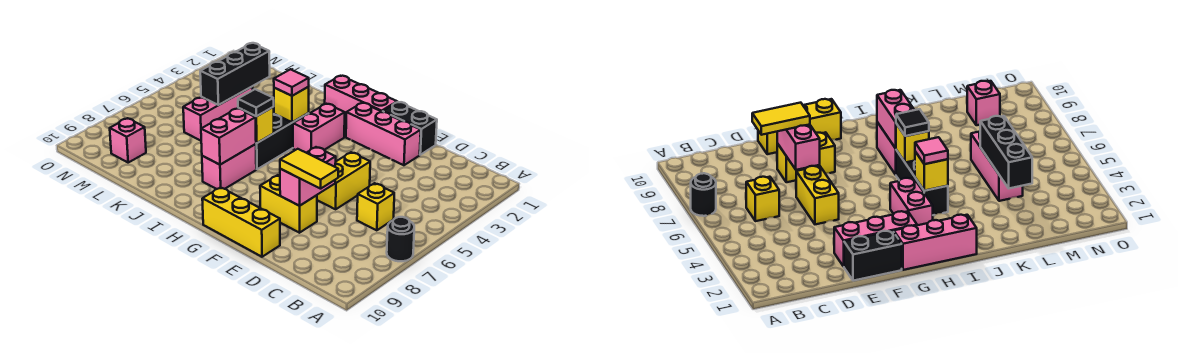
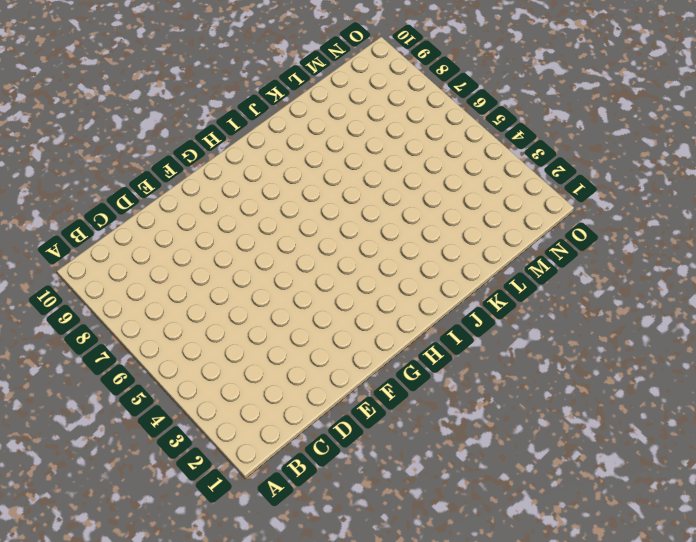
none -> black round brick A7 level 1
none -> yellow brick C6 level 1
none -> black brick E1:F1 level 1

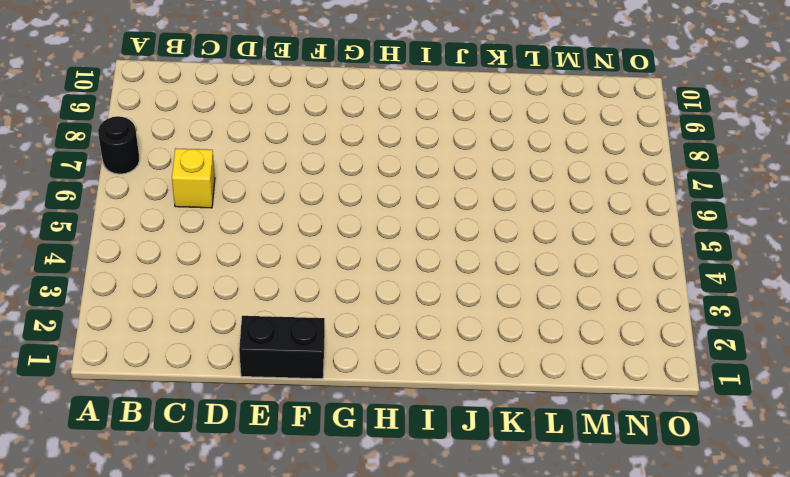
none -> pink brick E2:G2 level 1
none -> yellow brick E5:E6 level 1
none -> yellow brick E8:F8 level 1

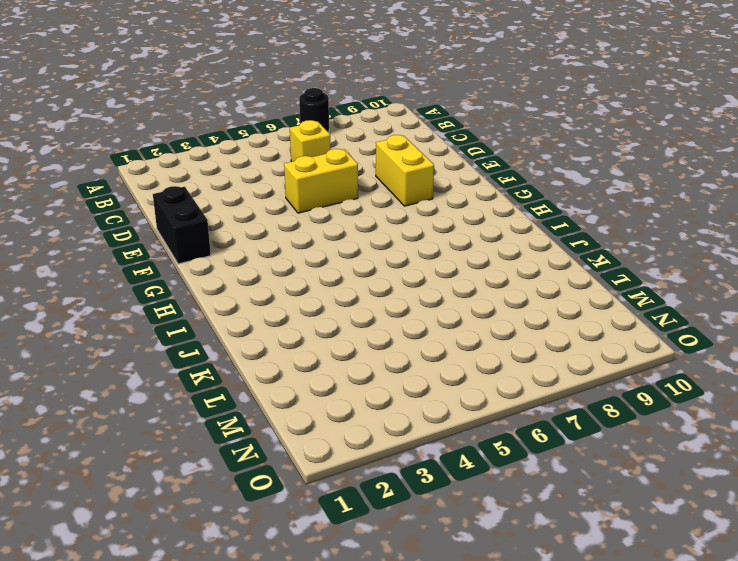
none -> pink brick E2:G2 level 1
none -> yellow brick E10:G10 level 1
none -> pink brick G1:I1 level 1

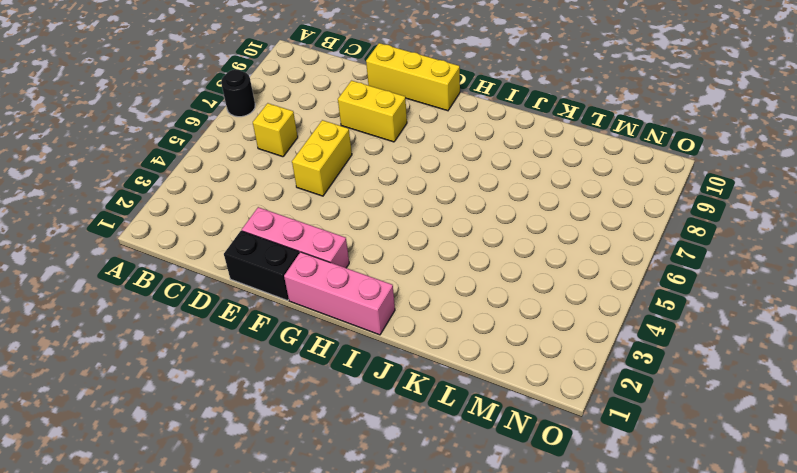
none -> pink brick H3:H4 level 1
none -> black brick I4:I6 level 1
none -> pink brick I7:I8 level 1

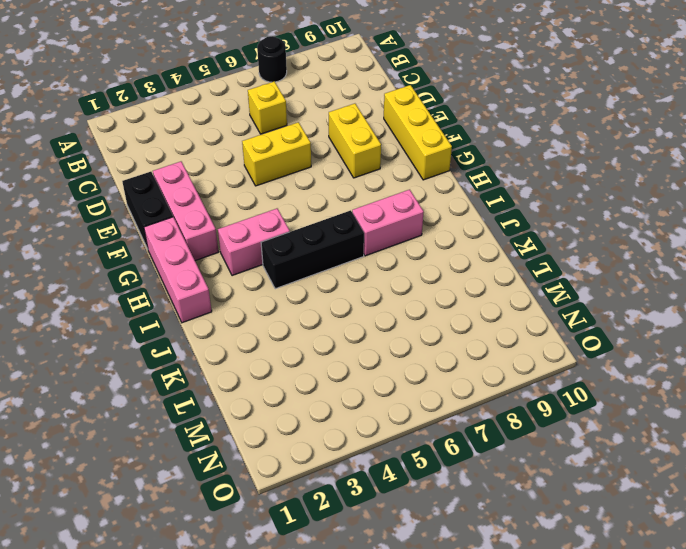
none -> pink brick L4:L6 level 1
none -> pink brick M9 level 1
none -> pink brick E7:E8 level 2

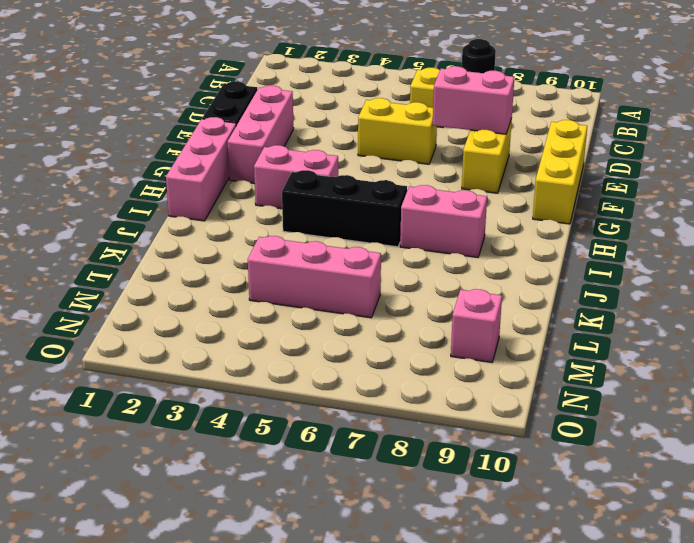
none -> yellow brick I4 level 2
none -> yellow brick I6 level 2
none -> pink brick I7:I8 level 2

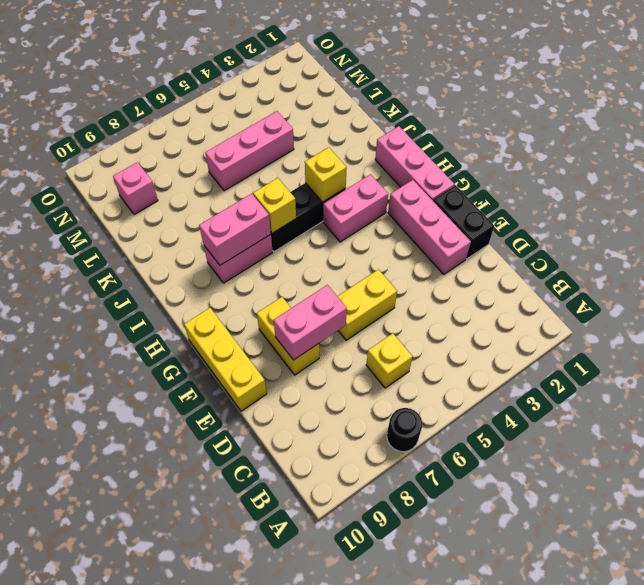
none -> black brick L3:L5 level 2
none -> yellow tile D8:E8 level 3
none -> pink tile I4 level 3

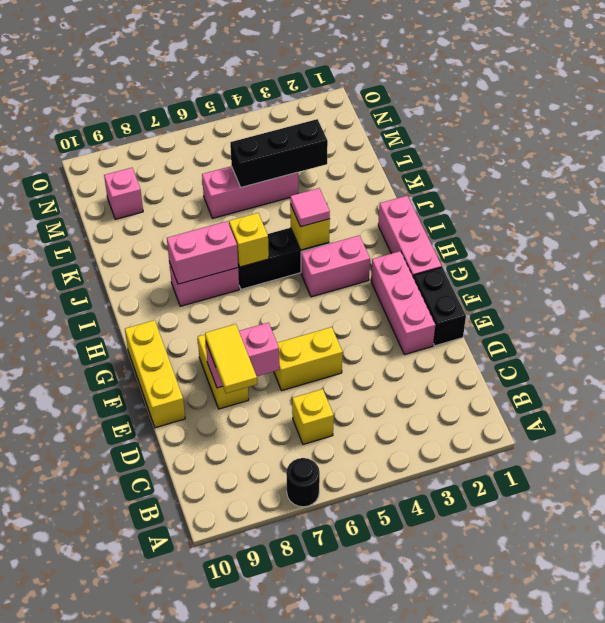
none -> black tile I6 level 3

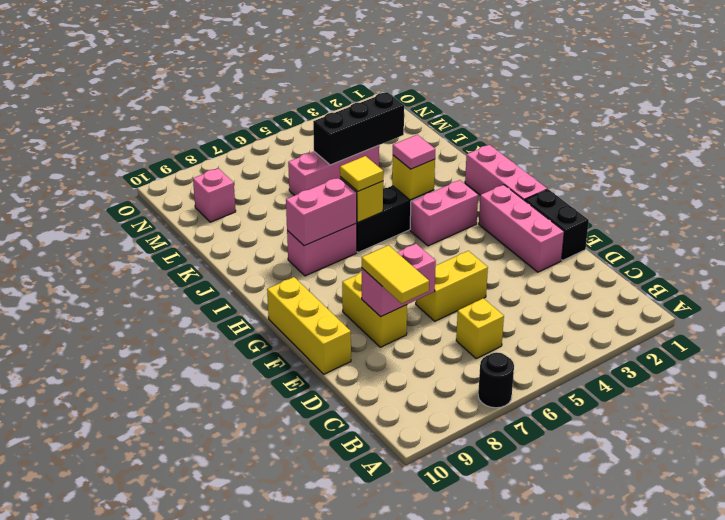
yellow tile I6 level 3 -> black tile I6 level 3

